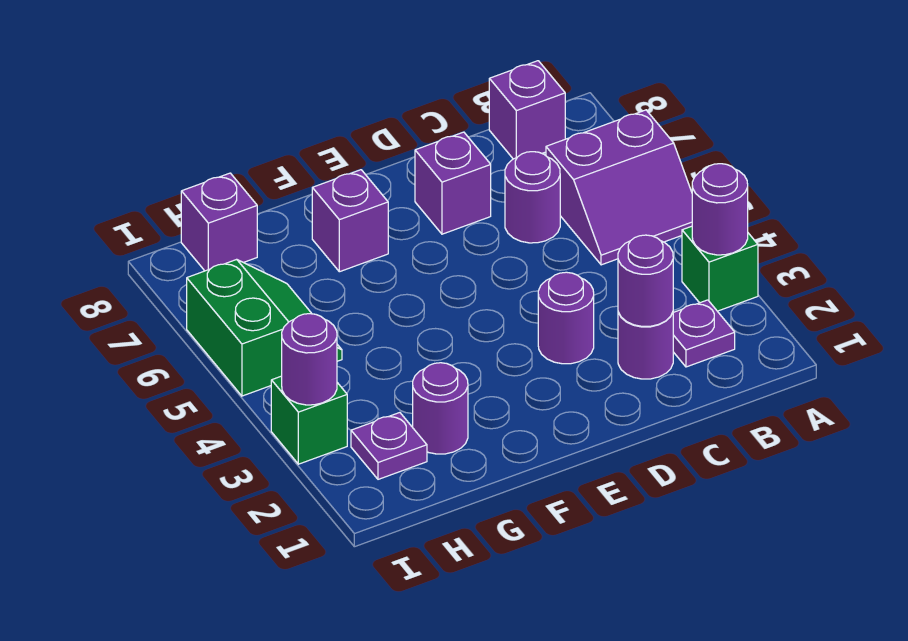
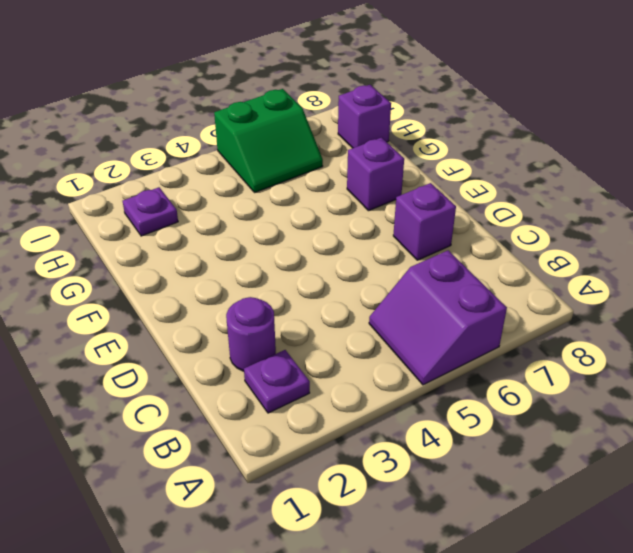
none -> green brick A3 level 1
none -> purple brick B8 level 1
none -> purple round brick C6 level 1

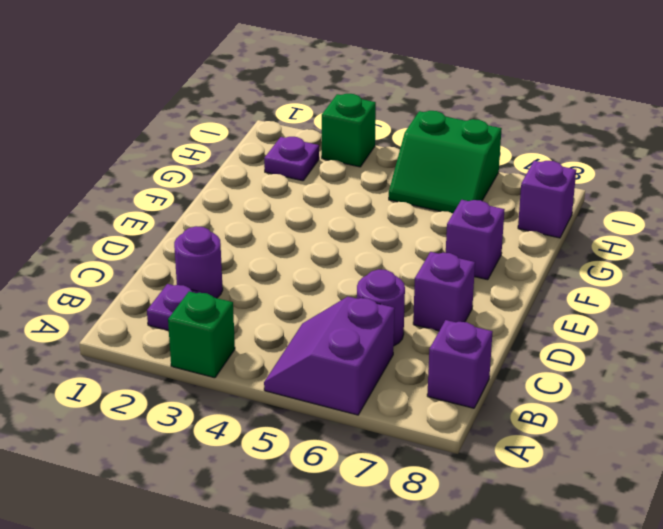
none -> purple round brick D3 level 1
none -> purple round brick G2 level 1
none -> purple round brick A3 level 2

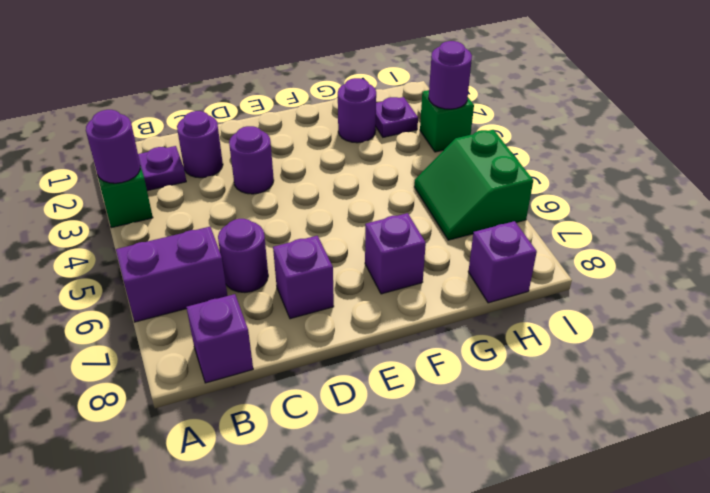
none -> purple round brick C2 level 2

